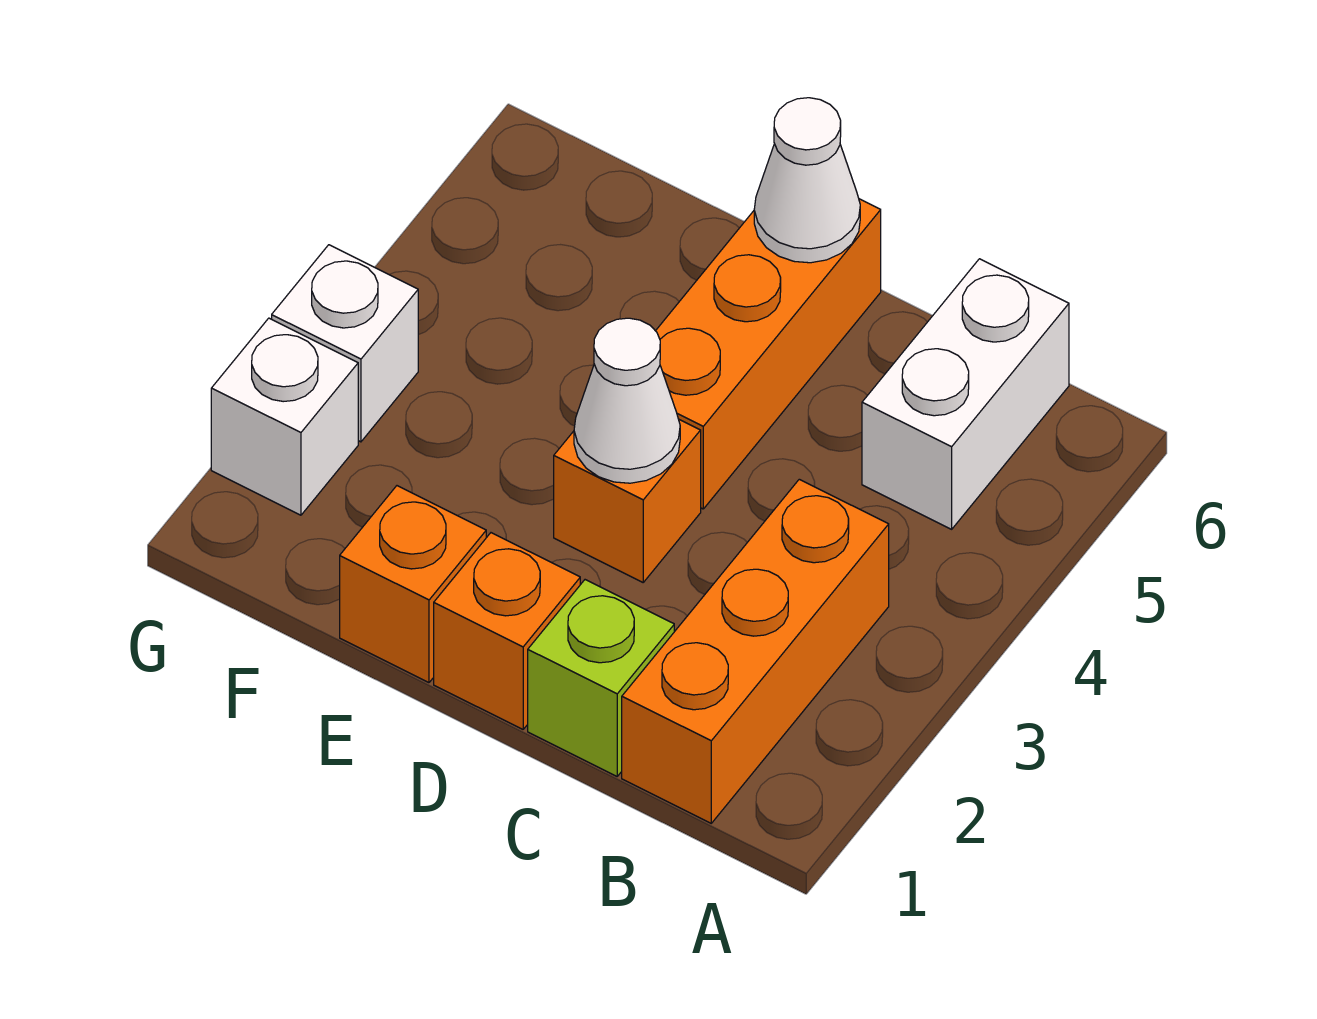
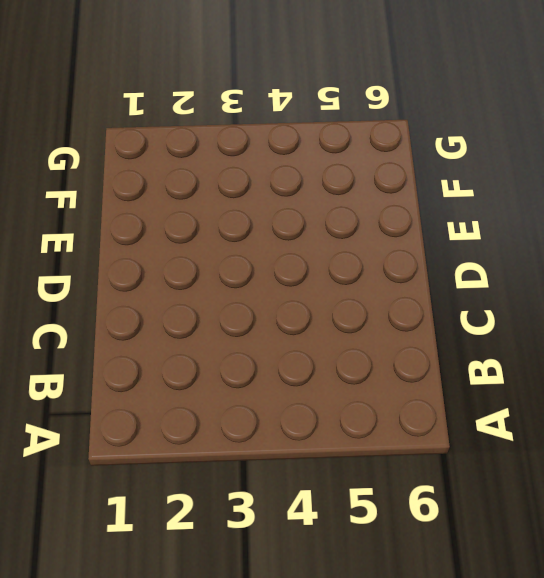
none -> orange brick B1:B3 level 1
none -> white brick B5:B6 level 1

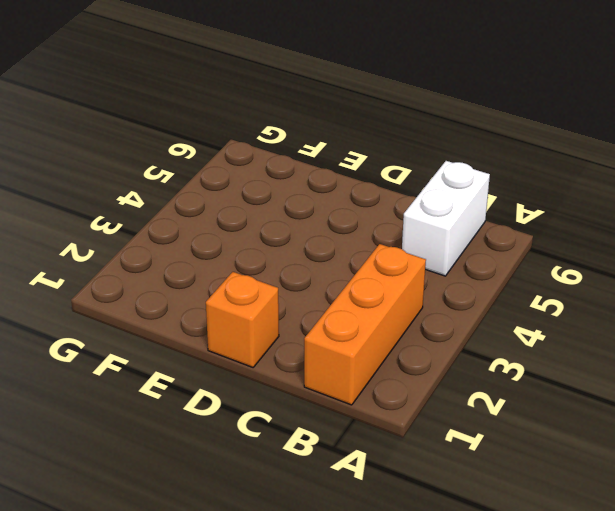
none -> lime brick C1 level 1
none -> orange brick D3 level 1

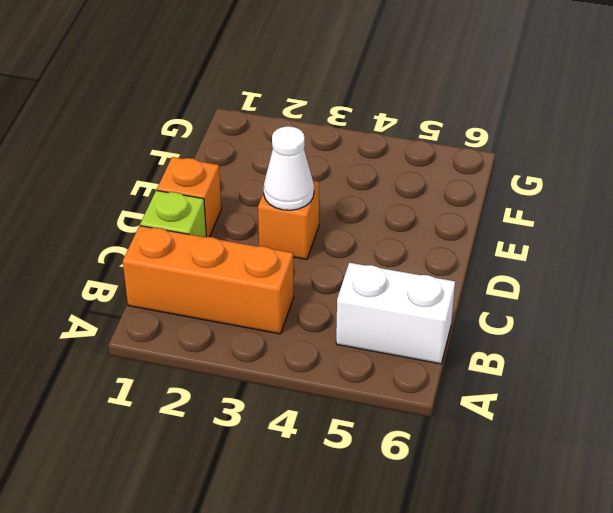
none -> orange brick D4:D6 level 1
none -> orange brick E1 level 1

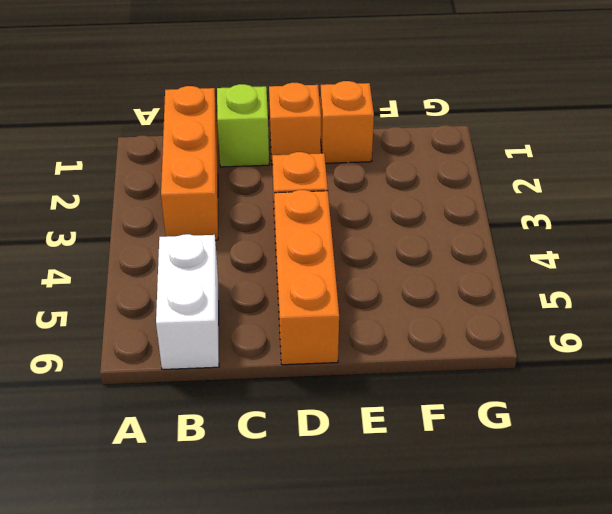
none -> white brick G2 level 1
none -> white brick G3 level 1

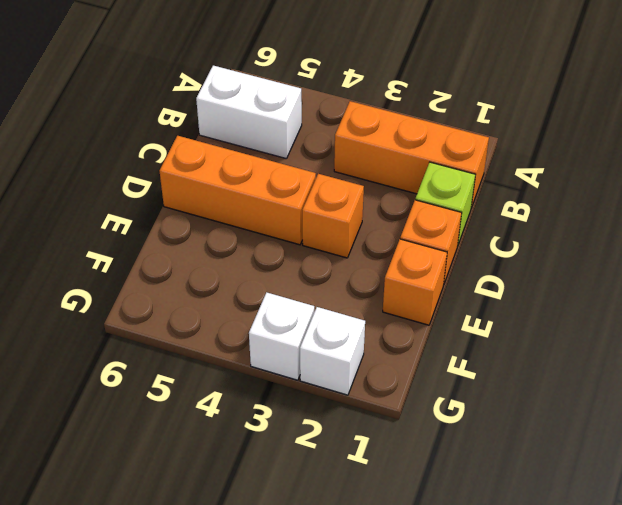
none -> white cone D3 level 2
none -> white cone D6 level 2

